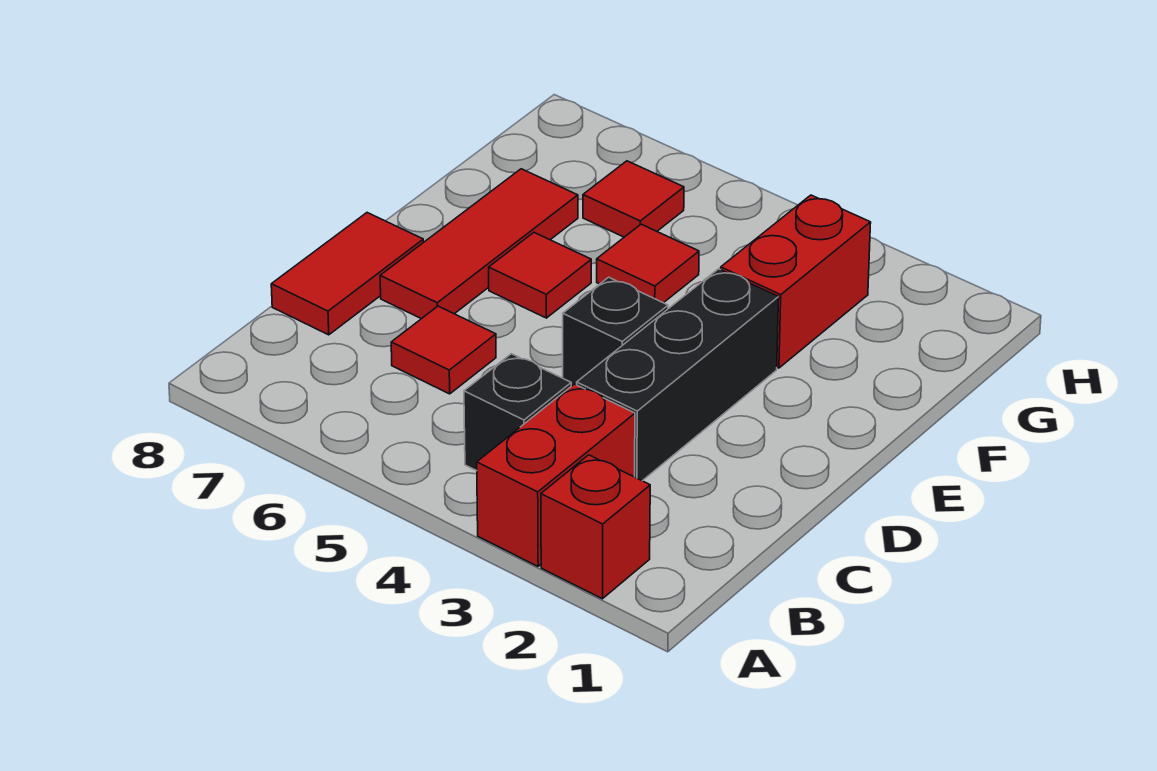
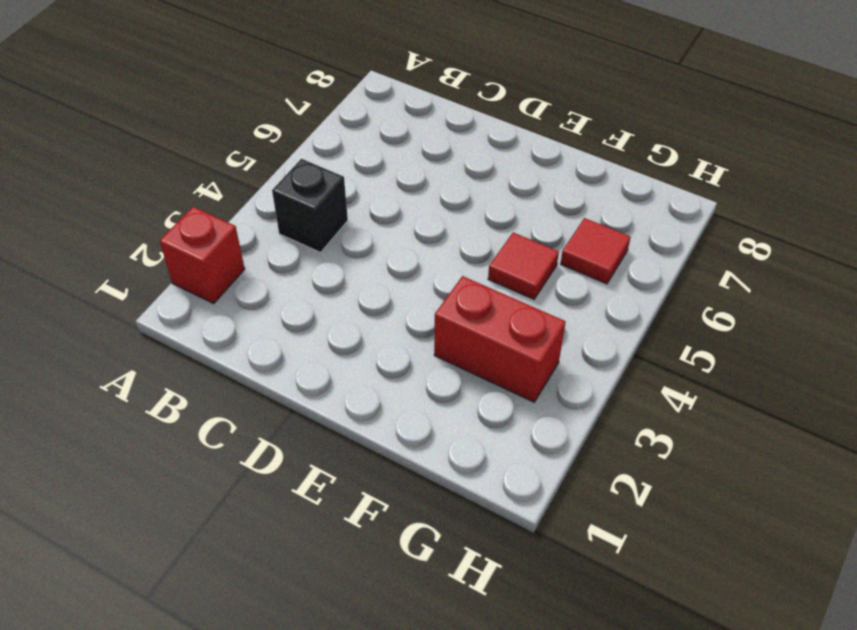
none -> red brick A3:B3 level 1
none -> black brick C3:E3 level 1
none -> red tile C6 level 1

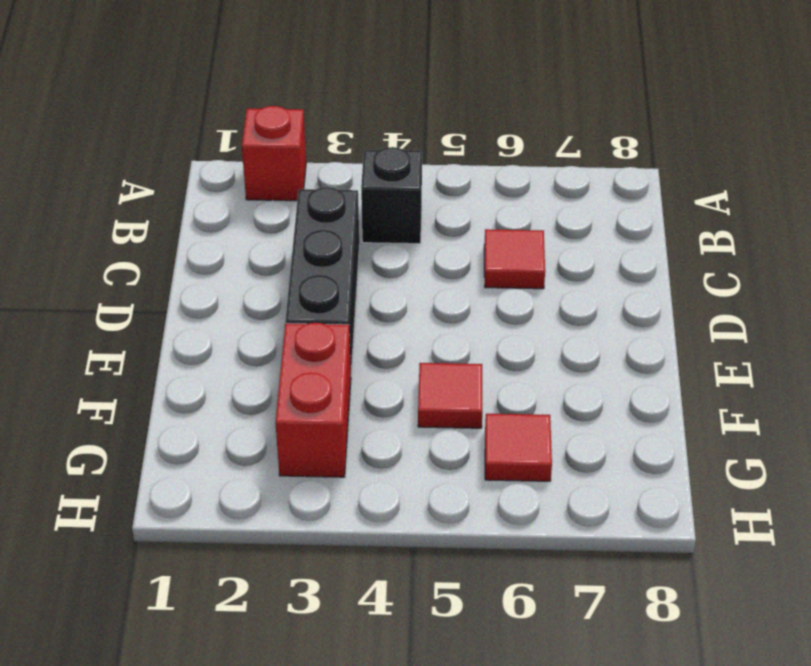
none -> red brick A3:B3 level 1
none -> red tile C8:D8 level 1
none -> black brick D4 level 1

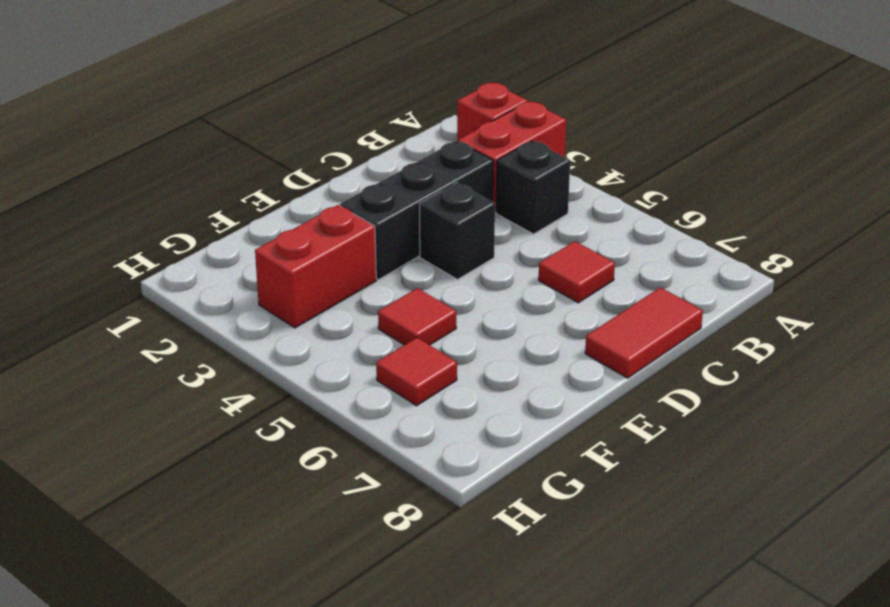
none -> red tile D7:F7 level 1
none -> red tile E6 level 1

